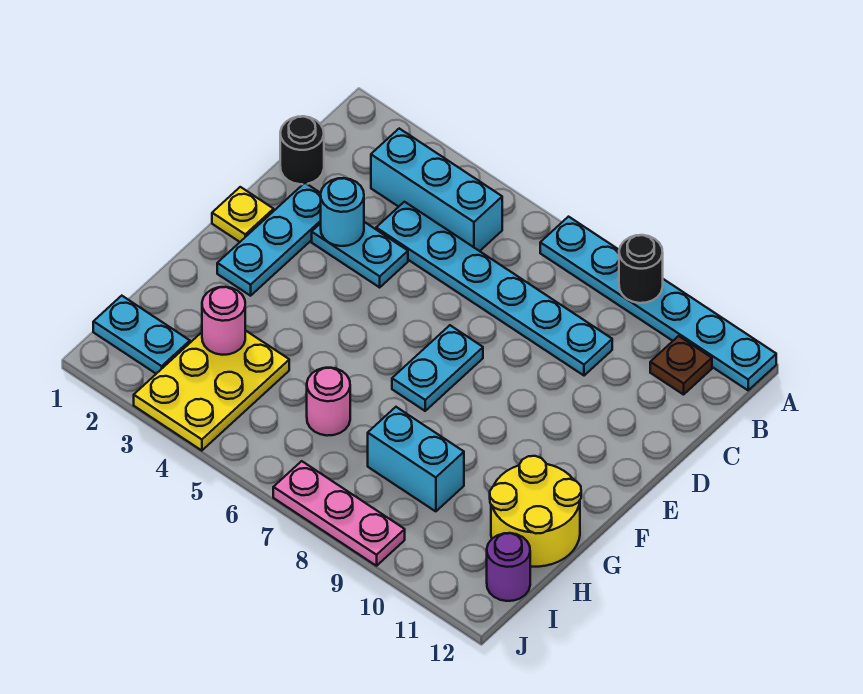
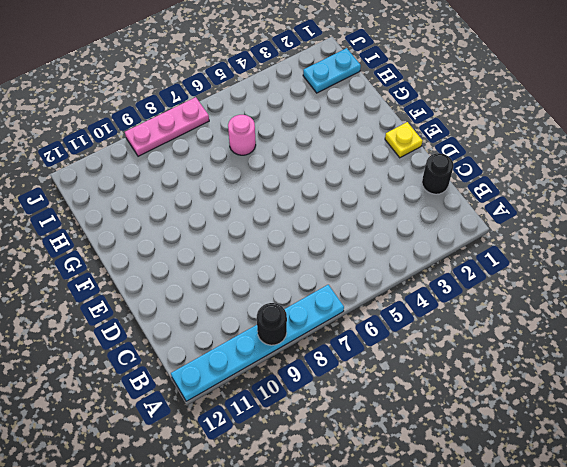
none -> cyan brick B3:B5 level 1
none -> brown plate B11 level 1
none -> cyan plate C4:C9 level 1

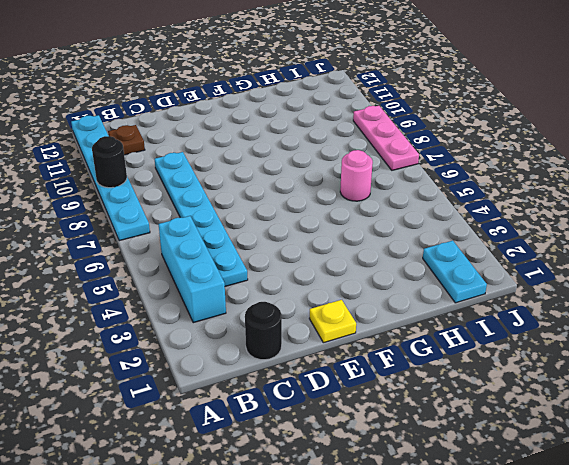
none -> cyan plate D2:F2 level 1
none -> cyan plate D3:D4 level 1
none -> cyan plate E7:F7 level 1

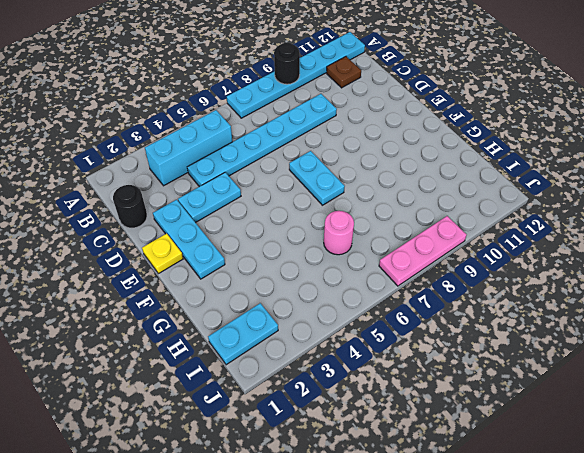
none -> yellow round brick G11:H12 level 1
none -> yellow plate H3:J4 level 1
none -> cyan brick H8:H9 level 1

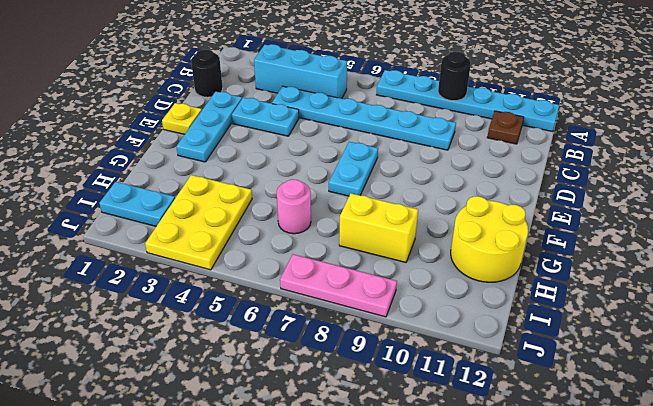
yellow brick H8:H9 level 1 -> cyan brick H8:H9 level 1
none -> purple round brick I12 level 1
none -> cyan round brick D3 level 2
none -> pink round brick H3 level 2

